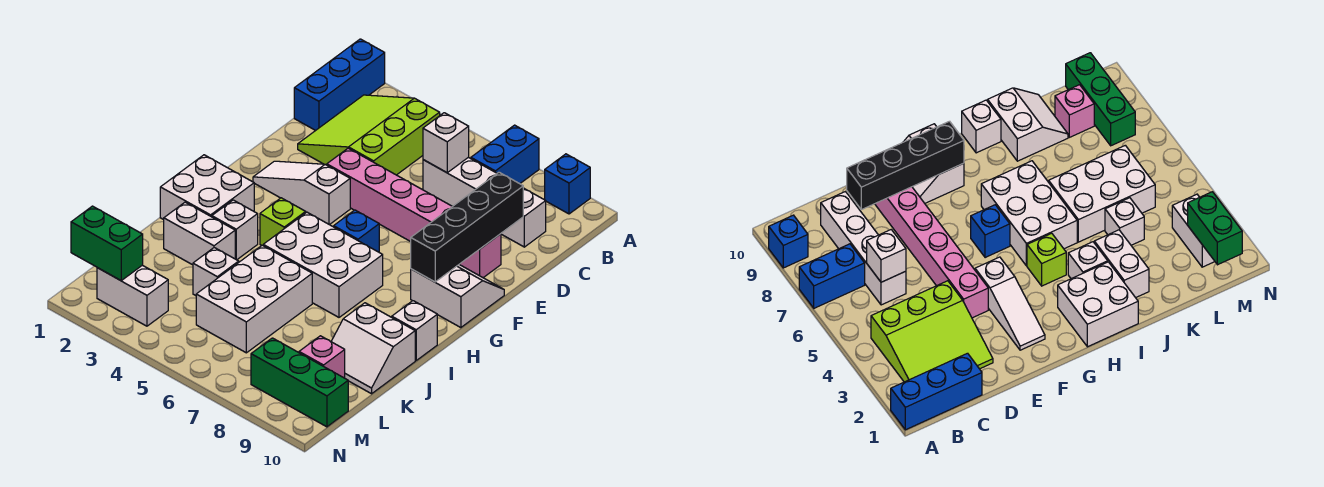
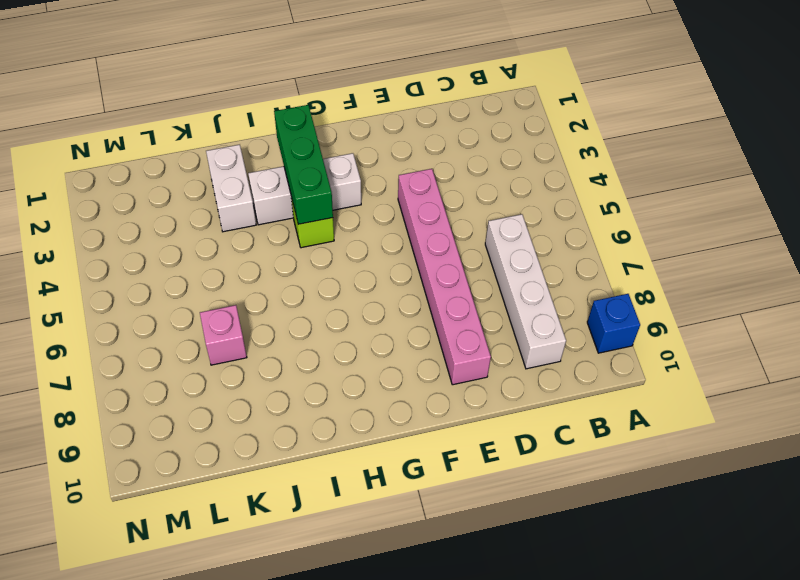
white brick G3:I3 level 1 -> white brick I3 level 1
green brick H2:H4 level 2 -> green brick M8:M10 level 1
pink brick K7 level 1 -> pink brick L9 level 1
none -> blue brick A1:C1 level 1
none -> blue brick A7:B7 level 1
none -> lime slope B2:D4 level 1 top 4

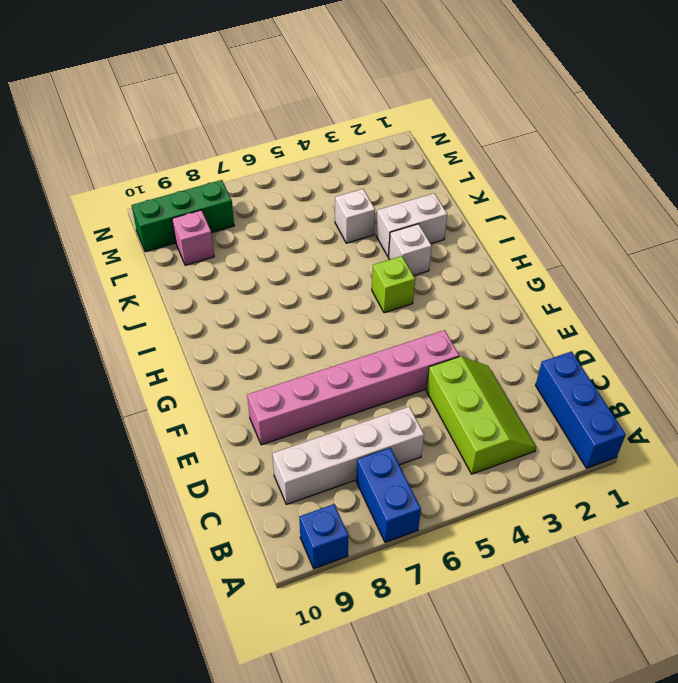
lime slope B3:D4 level 1 top 4 -> lime slope B2:D4 level 1 top 4
none -> white slope F2:F4 level 1 top 4
none -> white slope F9:G10 level 1 top G
none -> blue brick G6 level 1

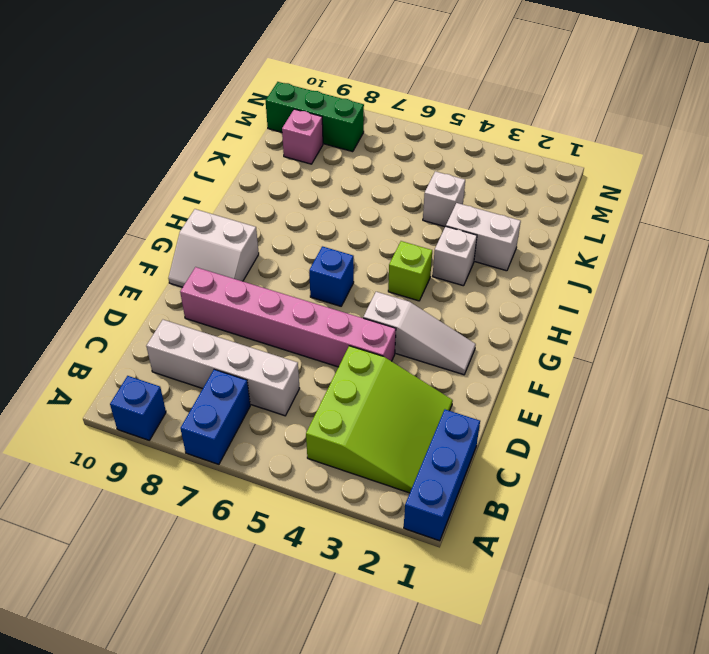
none -> white brick H1:I2 level 1
none -> white brick H5:I7 level 1
none -> white brick I10 level 1

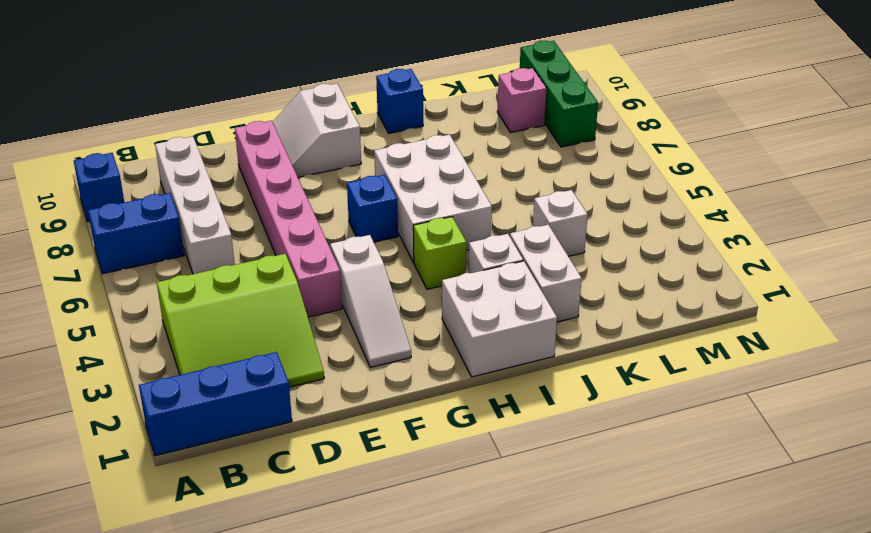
blue brick I10 level 1 -> white brick I10 level 1
none -> white brick J5:L6 level 1
none -> white slope J9:K10 level 1 top J
none -> white brick M2:M3 level 1

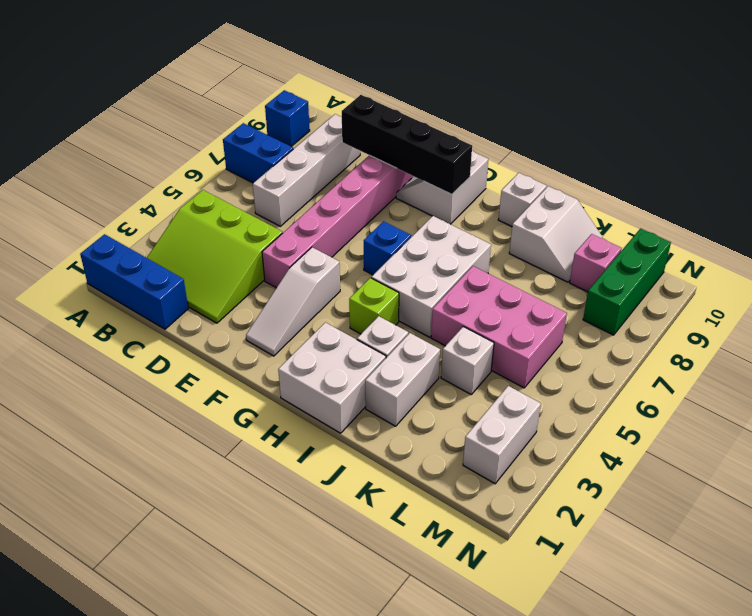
pink brick J5:L6 level 1 -> white brick J5:L6 level 1
none -> white brick C6 level 2
none -> green brick M1:M2 level 2

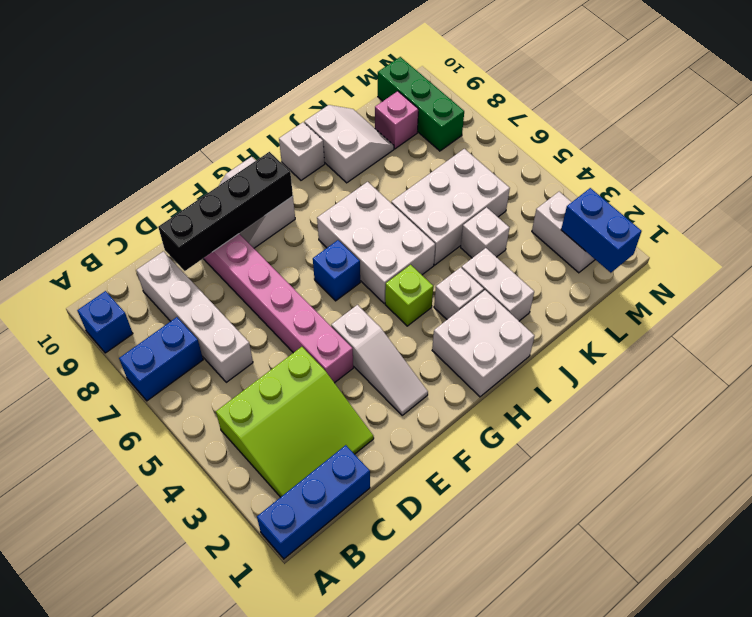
blue brick M1:M2 level 2 -> green brick M1:M2 level 2
none -> white brick C6 level 2

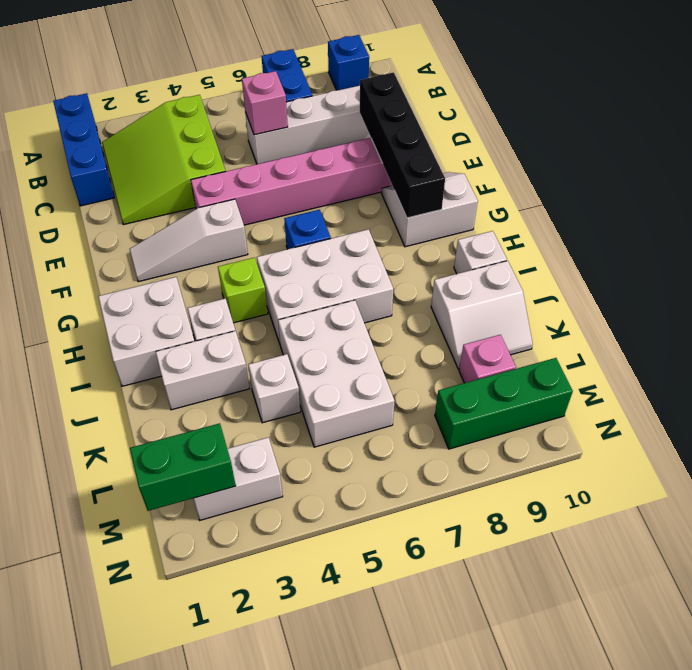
pink brick C6 level 2 -> white brick C6 level 2

